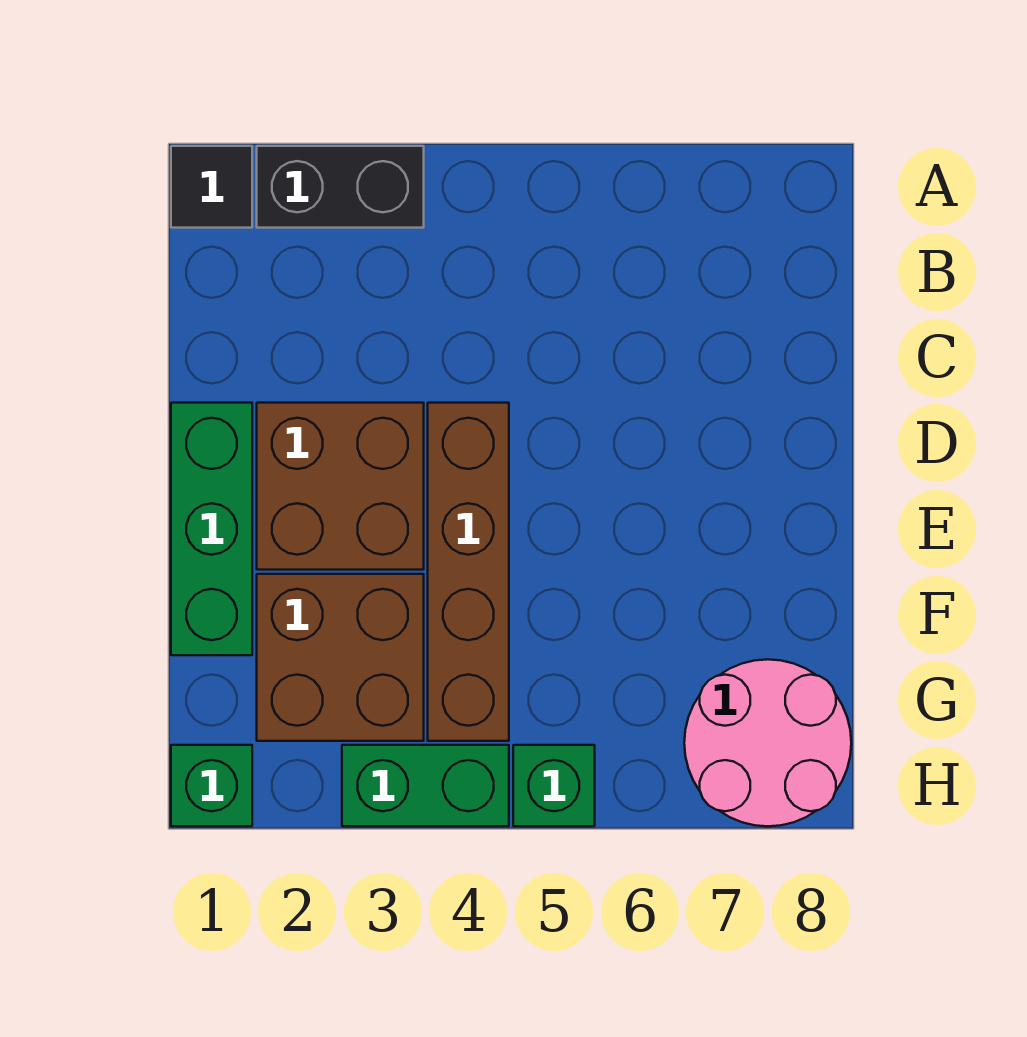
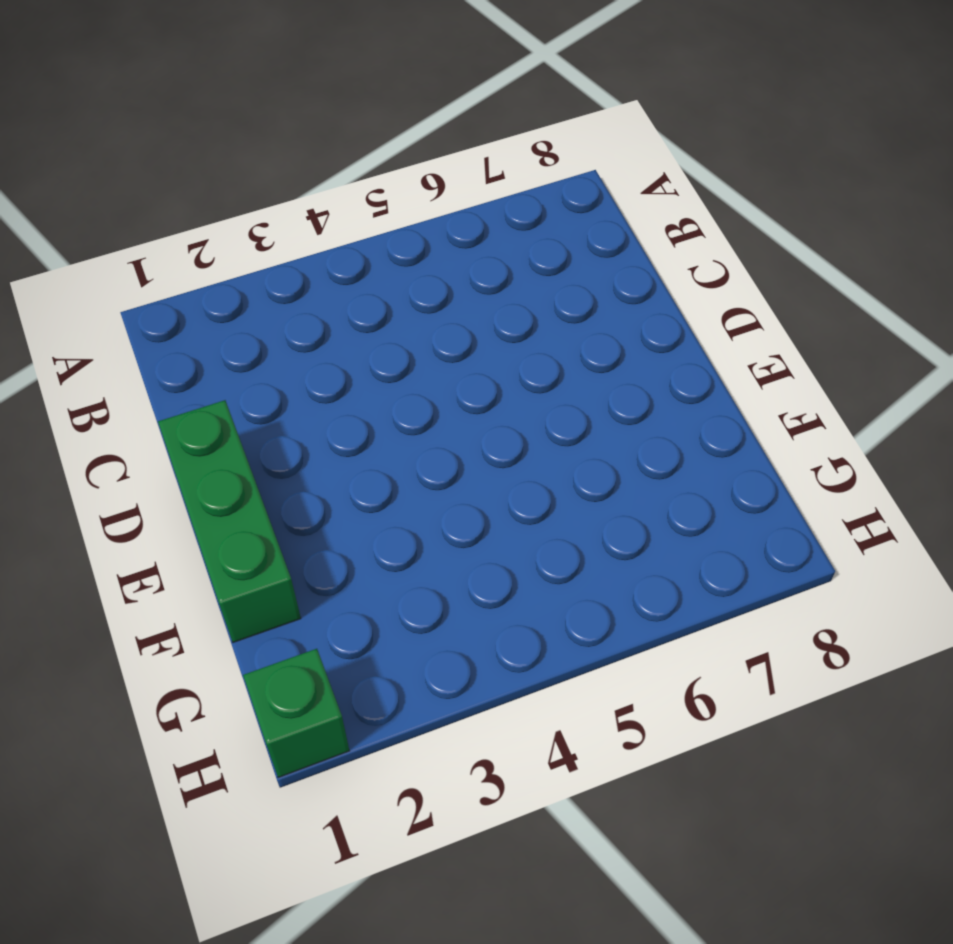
none -> black tile A1 level 1
none -> black brick A2:A3 level 1

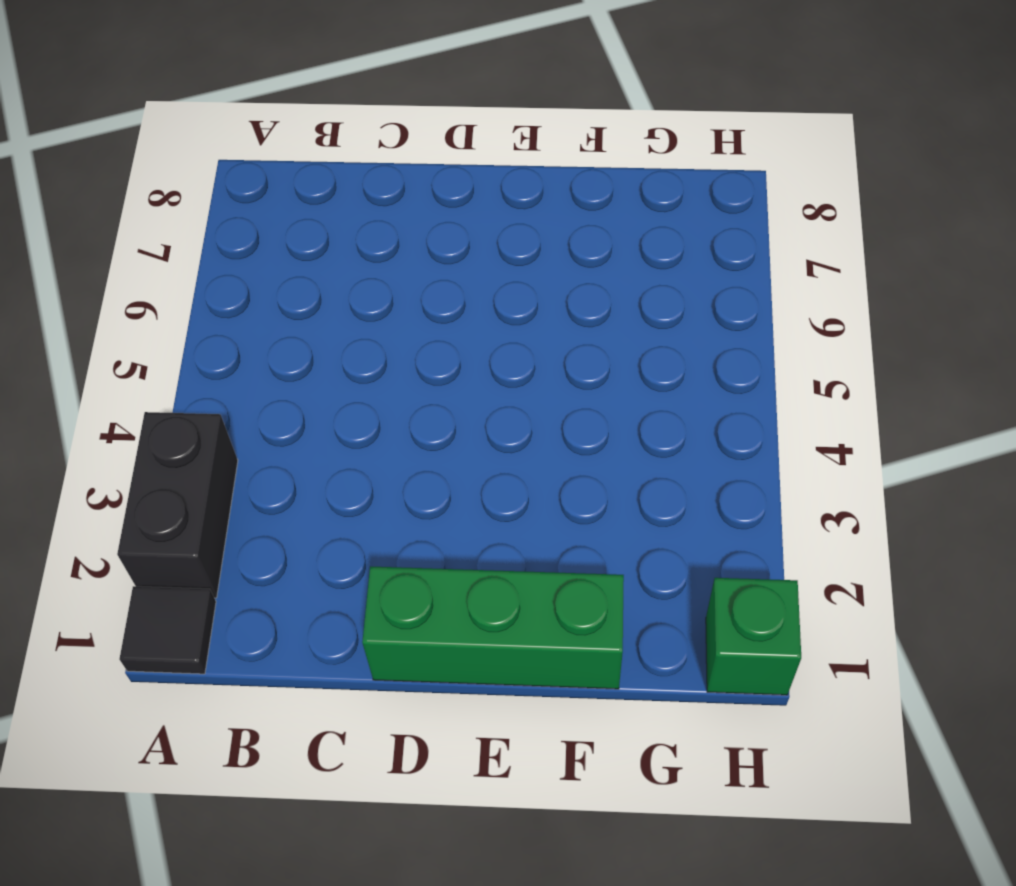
none -> brown brick D2:E3 level 1
none -> brown brick D4:G4 level 1

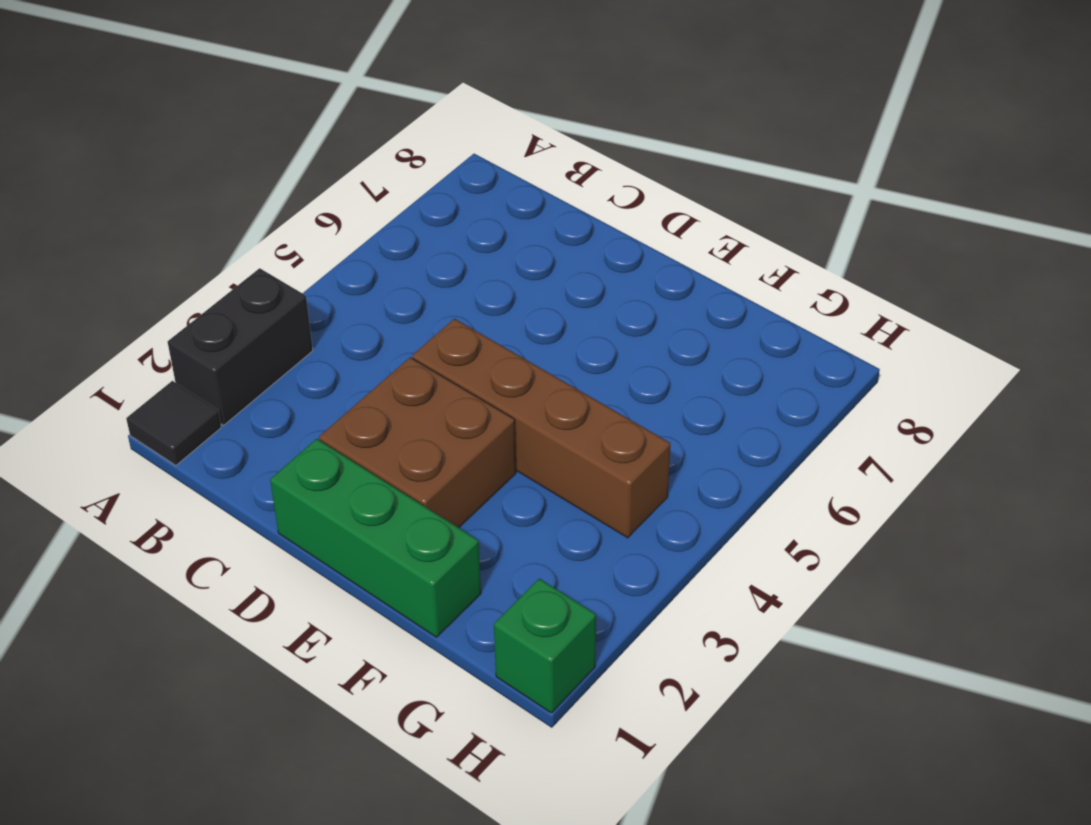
none -> brown brick F2:G3 level 1
none -> pink round brick G7:H8 level 1

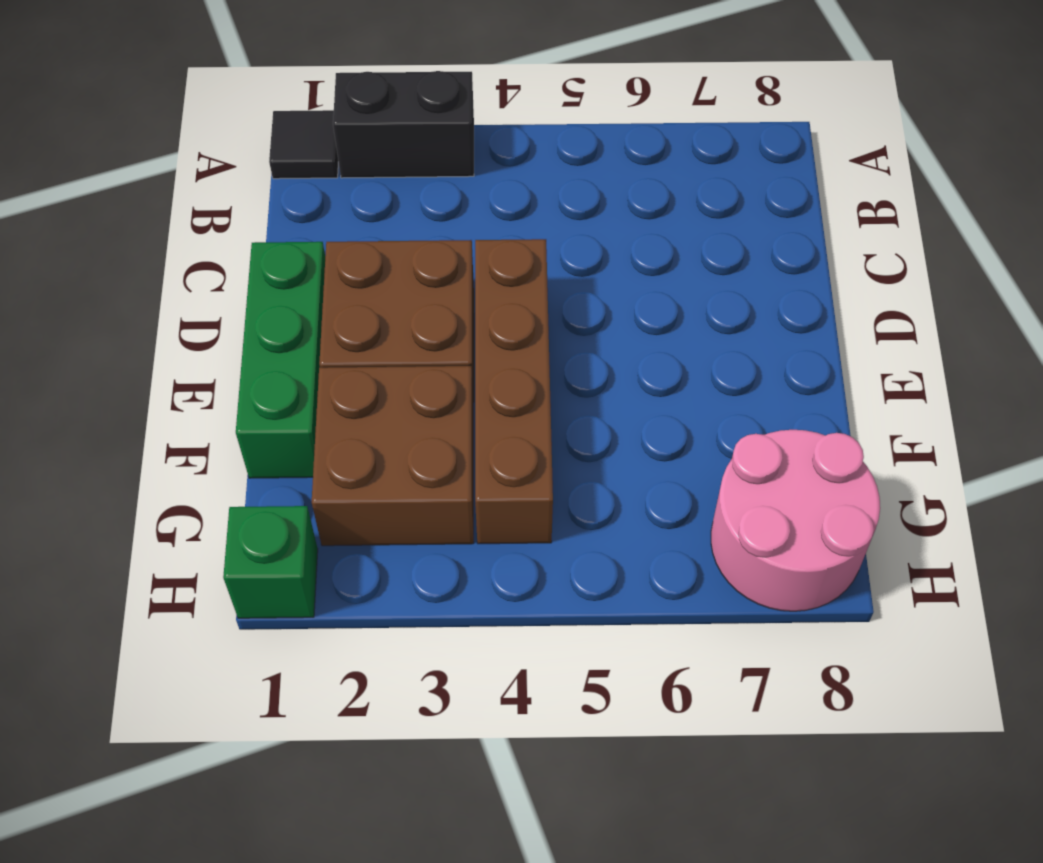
none -> green brick H3:H4 level 1
none -> green brick H5 level 1

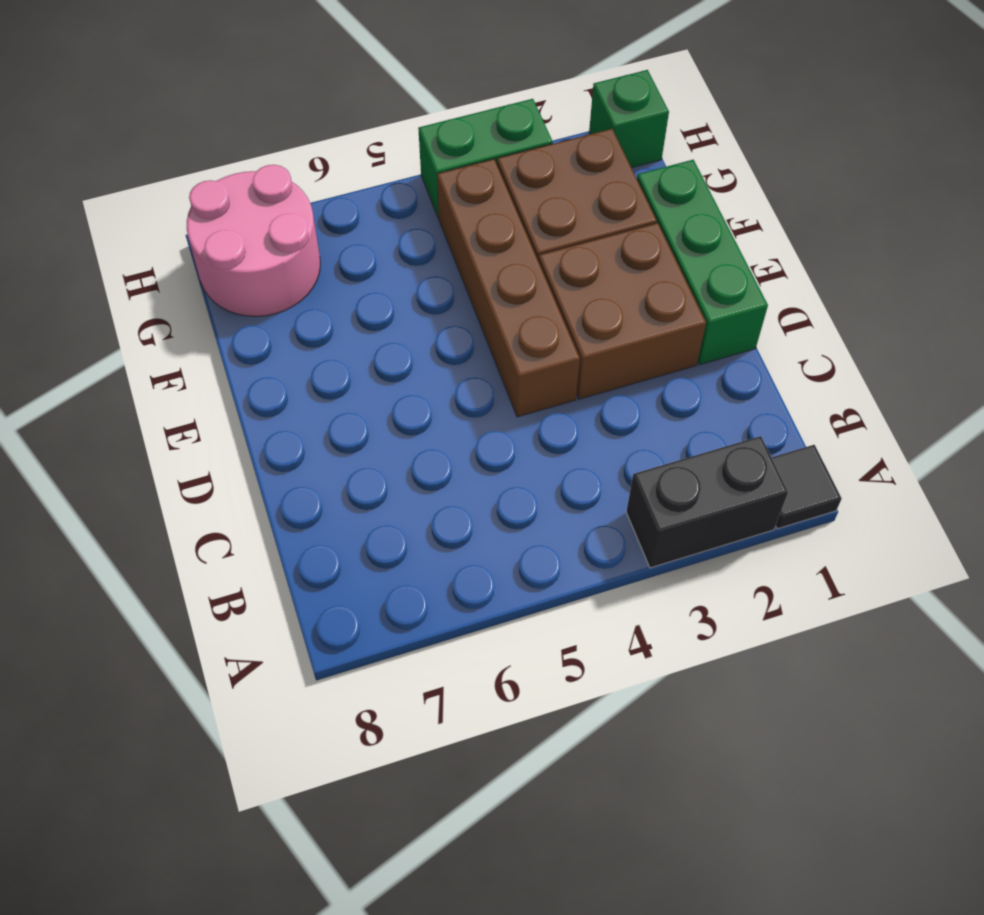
none -> green brick H5 level 1

